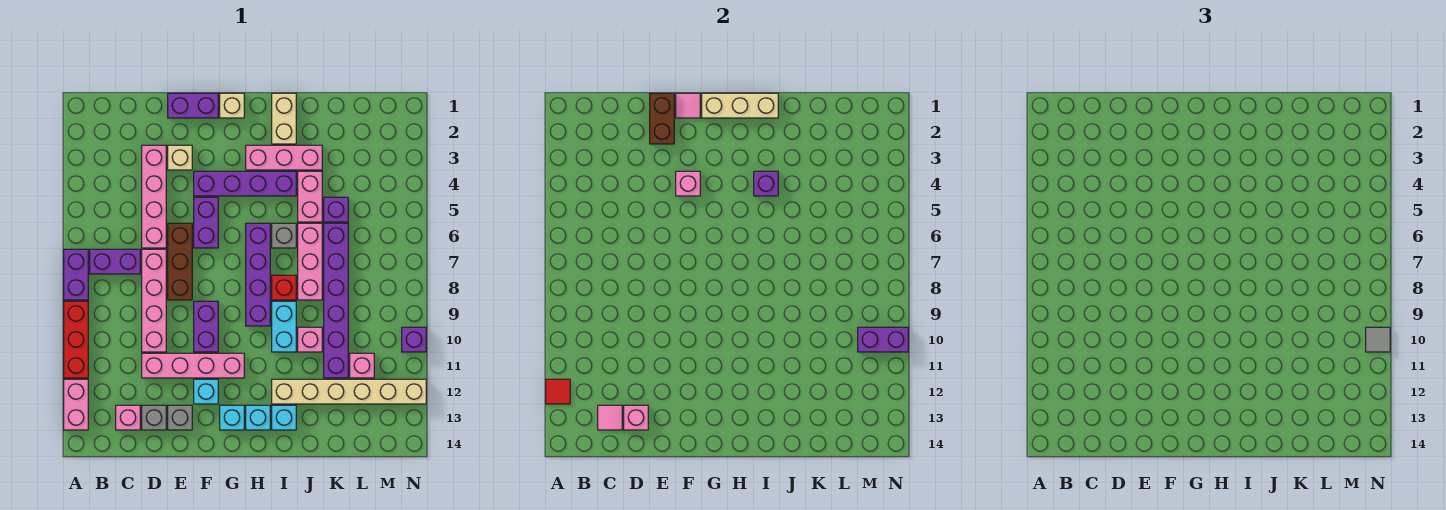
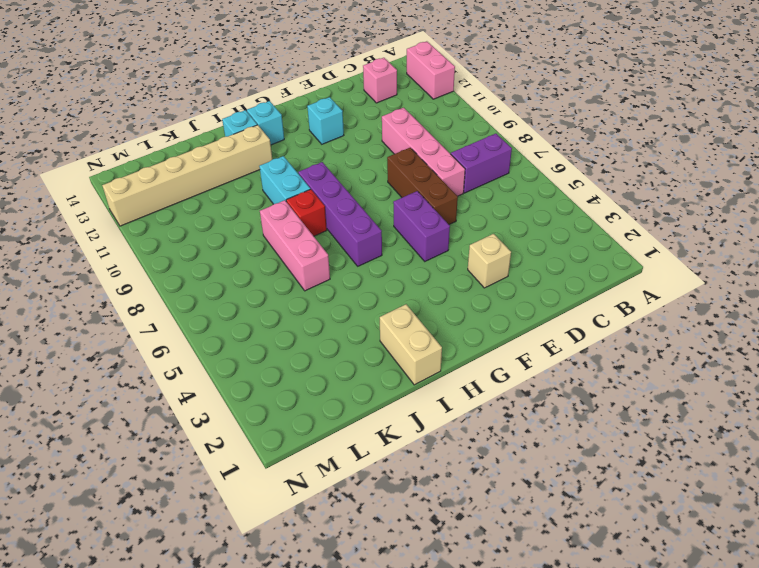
none -> purple brick A7:A8 level 1
none -> red brick A9:A11 level 1
none -> pink brick D3:D6 level 1
none -> pink brick D11:G11 level 1

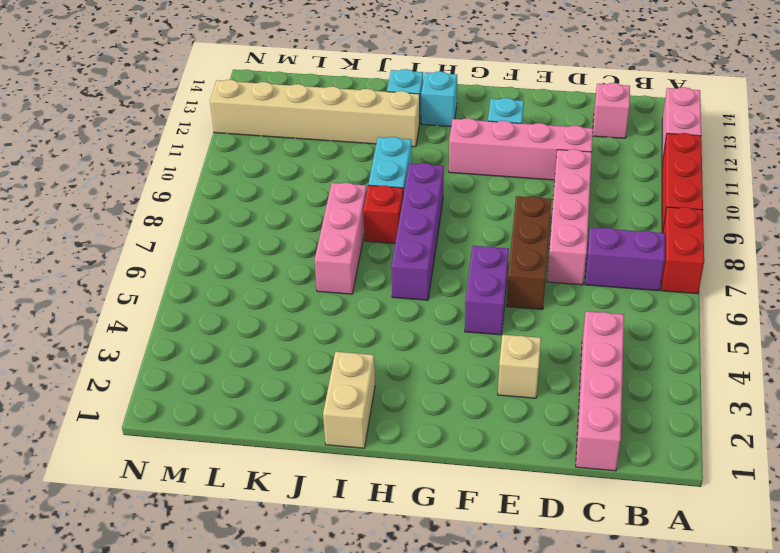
red brick A7:A8 level 1 -> purple brick A7:A8 level 1
pink brick C1:C4 level 1 -> pink brick D3:D6 level 1
none -> grey brick D13 level 1
none -> purple brick E1:F1 level 1
none -> grey brick E13 level 1
none -> purple brick F4:I4 level 1

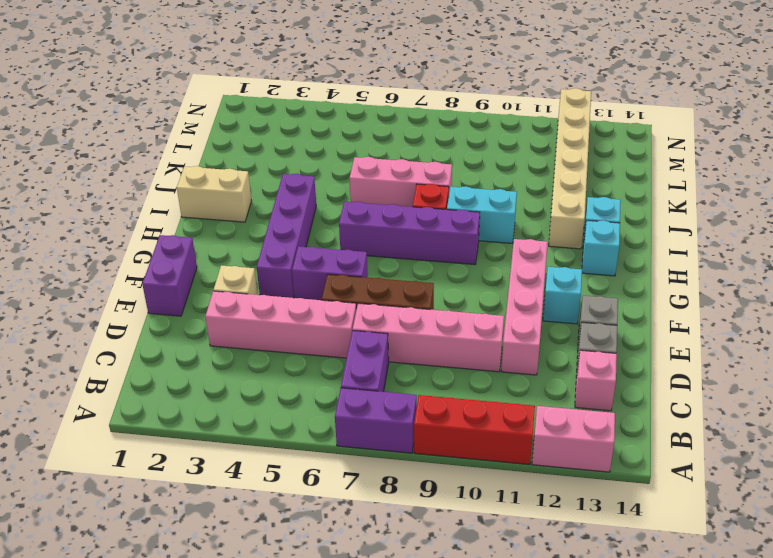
none -> purple brick F9:F10 level 1
none -> tan brick G1 level 1
none -> cyan brick G13 level 1
none -> pink brick H3:J3 level 1

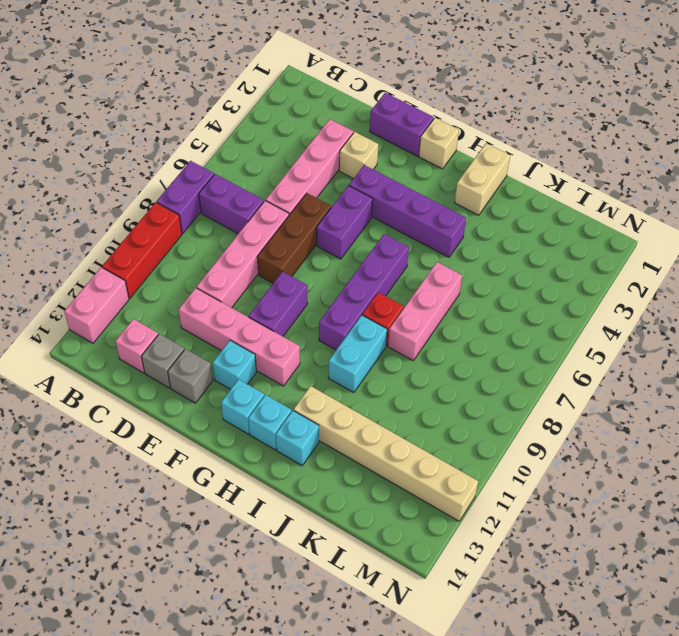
none -> pink brick H3:J3 level 1
none -> grey brick I6 level 1
none -> pink brick J4:J5 level 1
none -> pink brick J10 level 1

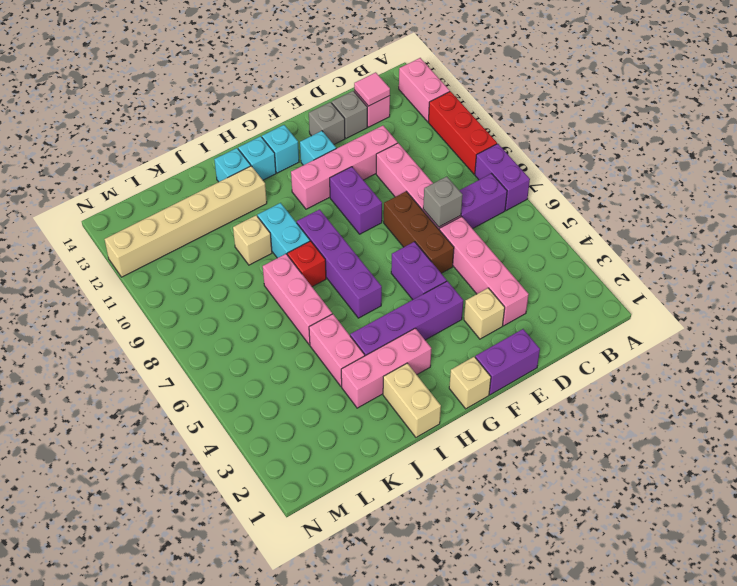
grey brick D7 level 2 -> grey brick I6 level 1
tan brick J10 level 1 -> pink brick J10 level 1
none -> purple brick K5 level 1
none -> purple brick K6:K11 level 1
none -> pink brick L11 level 1
none -> purple brick N10 level 1

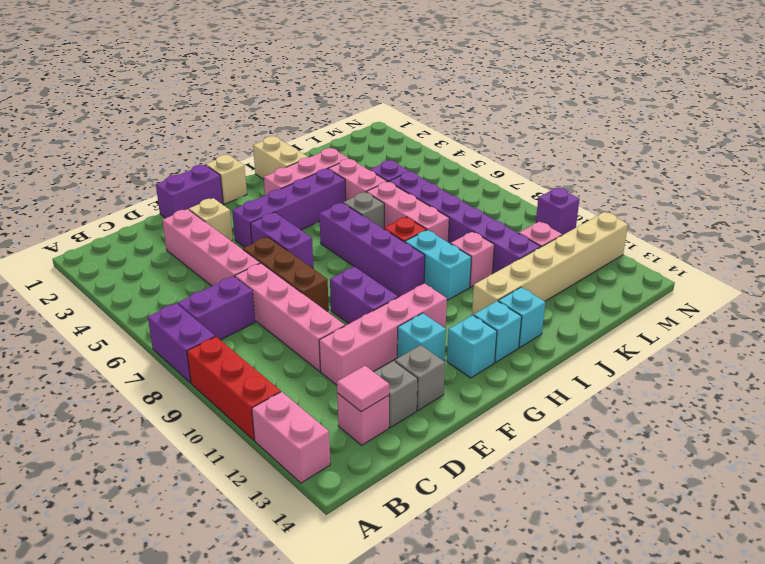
none -> red tile A12 level 2
none -> pink brick D13 level 2
none -> brown brick E1:E2 level 2
none -> pink tile F1 level 2

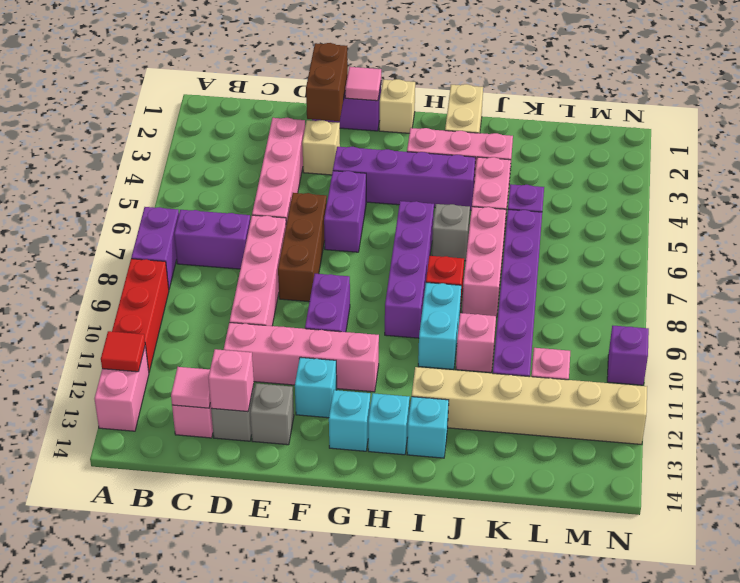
none -> pink brick F4 level 2
none -> tan brick G1:I1 level 2
none -> purple brick I4 level 2
none -> purple brick M10:N10 level 2

